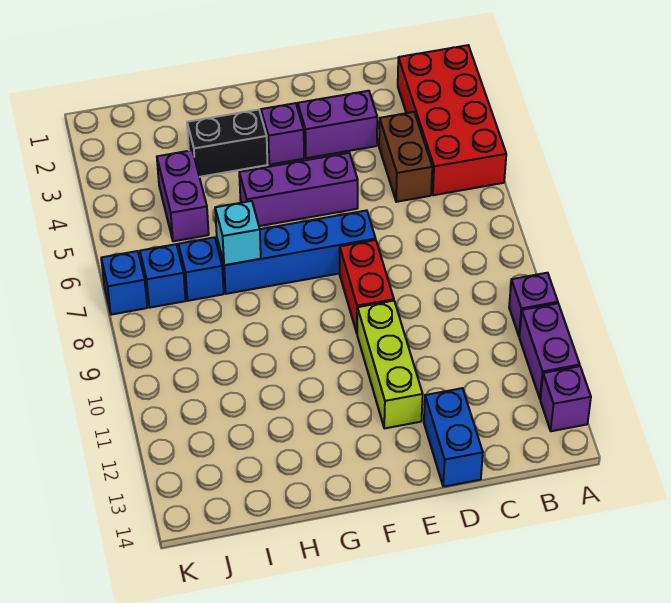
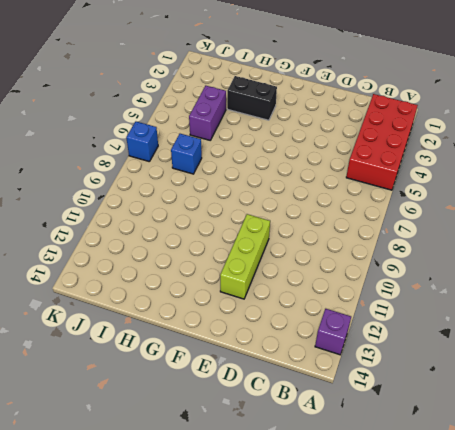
none -> purple brick A10 level 1
none -> purple brick A11:A12 level 1
none -> brown brick C4:C5 level 1

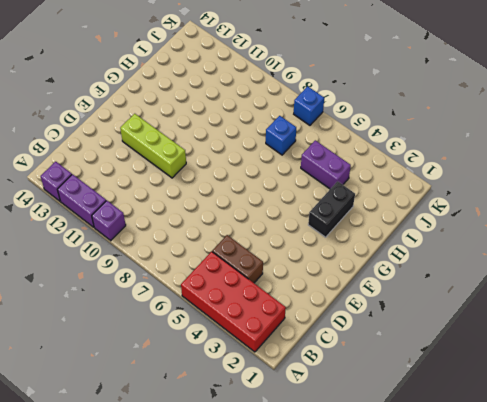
none -> purple brick D3:E3 level 1
none -> blue brick D13:D14 level 1
none -> purple brick E5:G5 level 1

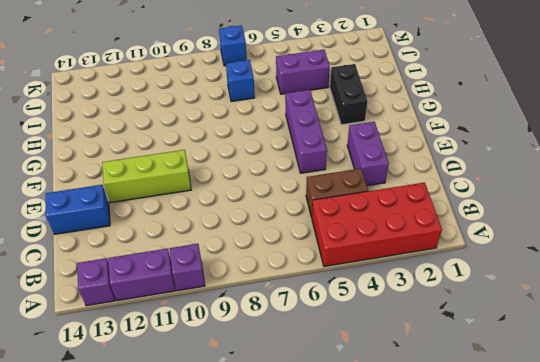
none -> blue brick E7:H7 level 1
none -> red brick E8:E9 level 1
none -> purple brick F3 level 1

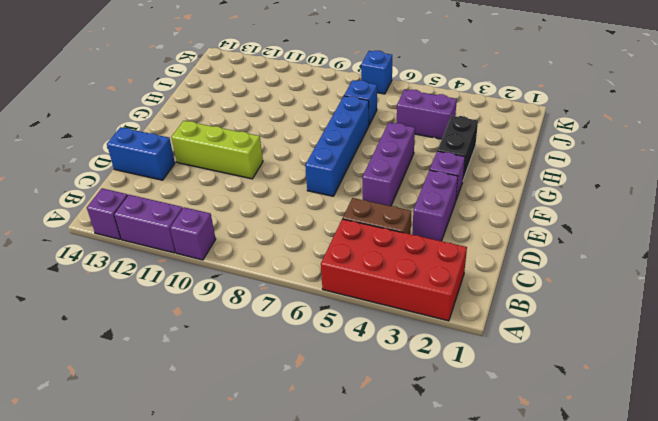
none -> red brick E8:E9 level 1
none -> blue brick J7 level 1
none -> cyan brick H7 level 2

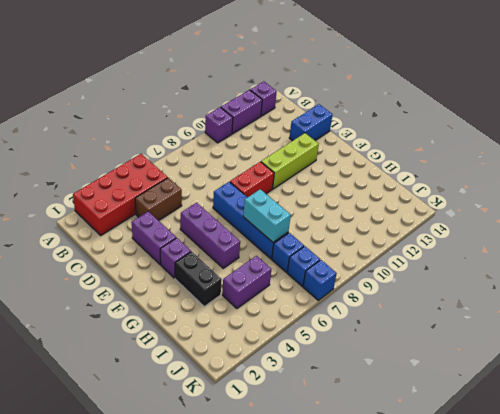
cyan brick G7:H7 level 2 -> cyan brick H7 level 2

